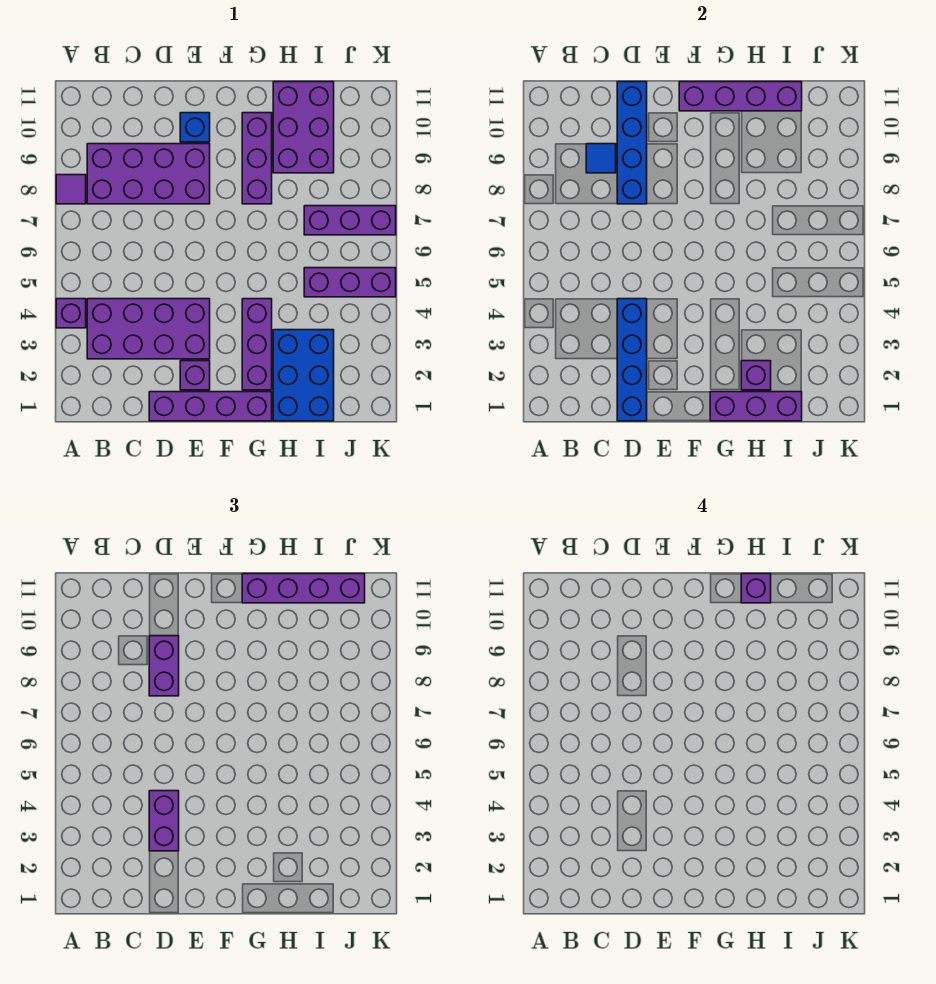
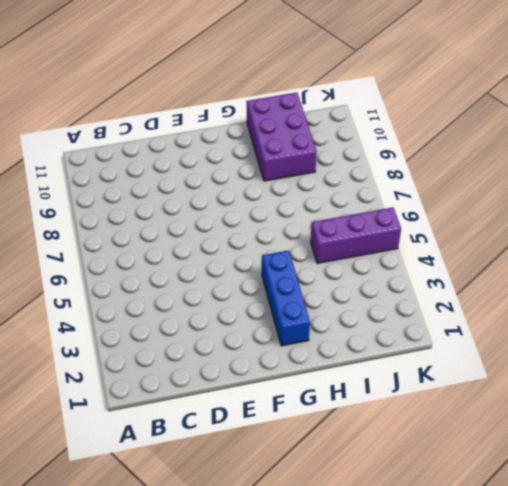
blue brick G2:G4 level 1 -> purple brick G2:G4 level 1
none -> purple brick A4 level 1
none -> purple tile A8 level 1
none -> purple brick B3:E4 level 1

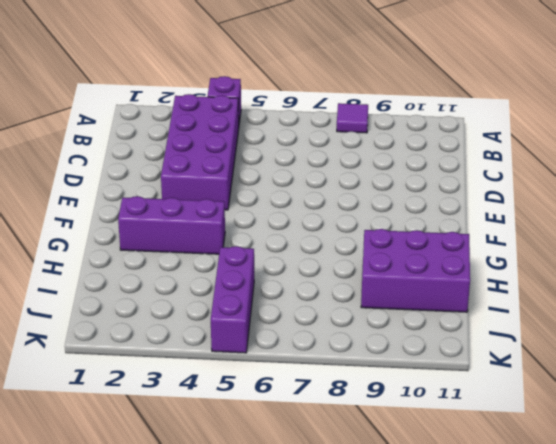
none -> purple brick B8:E9 level 1
none -> purple brick D1:G1 level 1
none -> purple brick E2 level 1

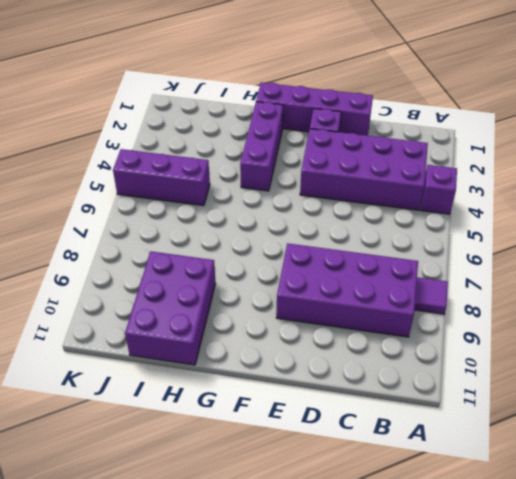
none -> blue brick E10 level 1
none -> purple brick G8:G10 level 1
none -> blue brick H1:I3 level 1

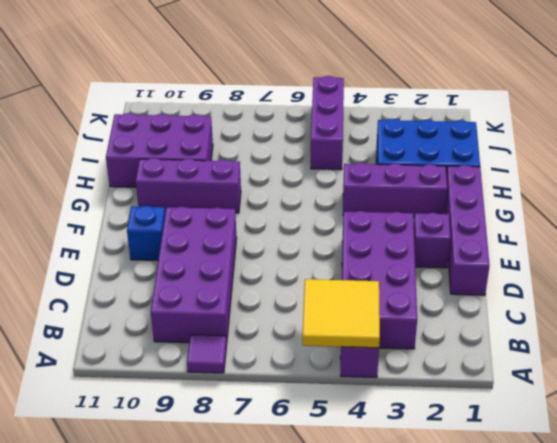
yellow tile A4:B5 level 2 -> none
none -> purple brick I7:K7 level 1
none -> blue tile C9 level 2
none -> blue brick D1:D4 level 2

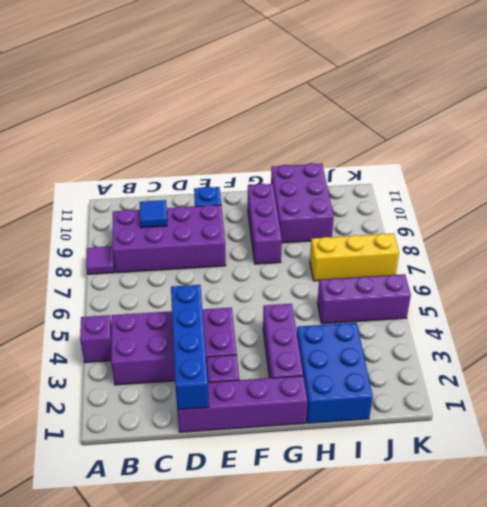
yellow brick I7:K7 level 1 -> purple brick I7:K7 level 1
none -> blue brick D8:D11 level 2
none -> purple brick F11:I11 level 2
none -> purple brick G1:I1 level 2

